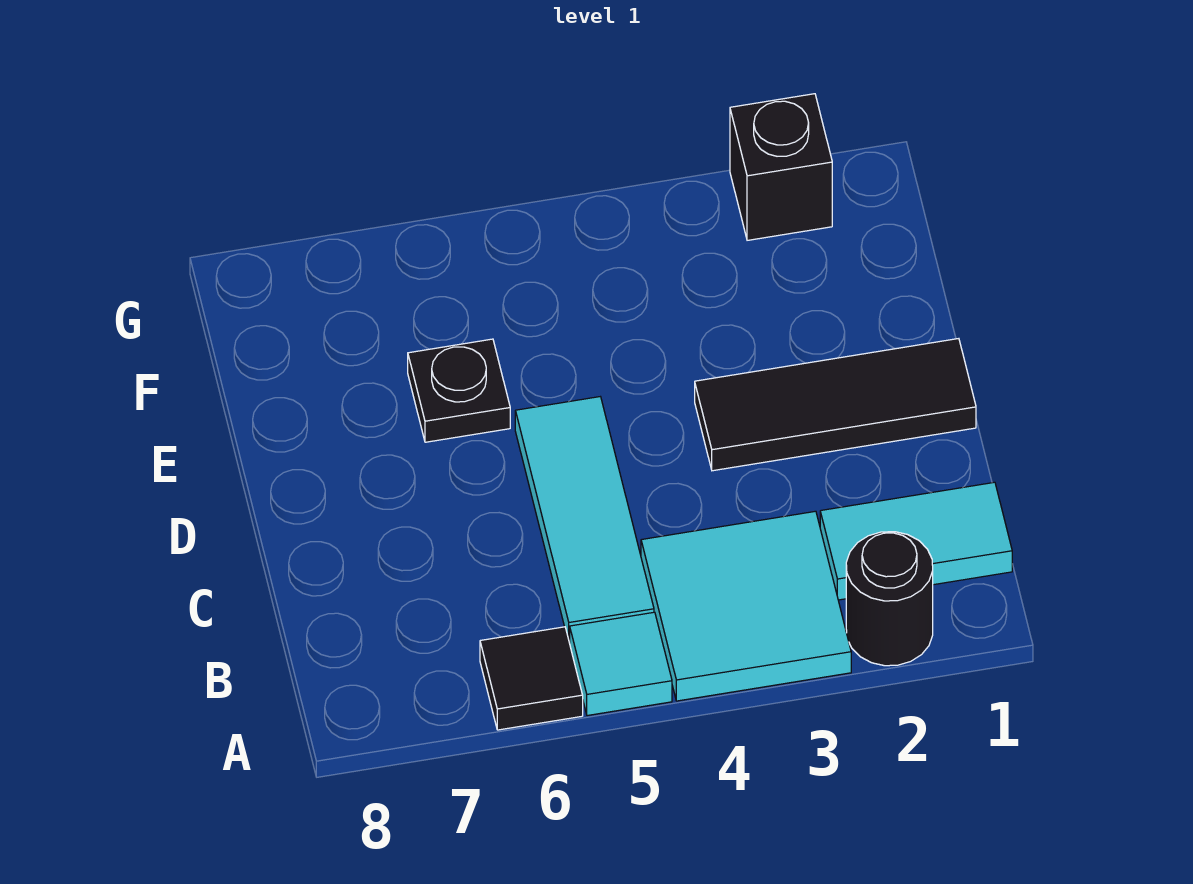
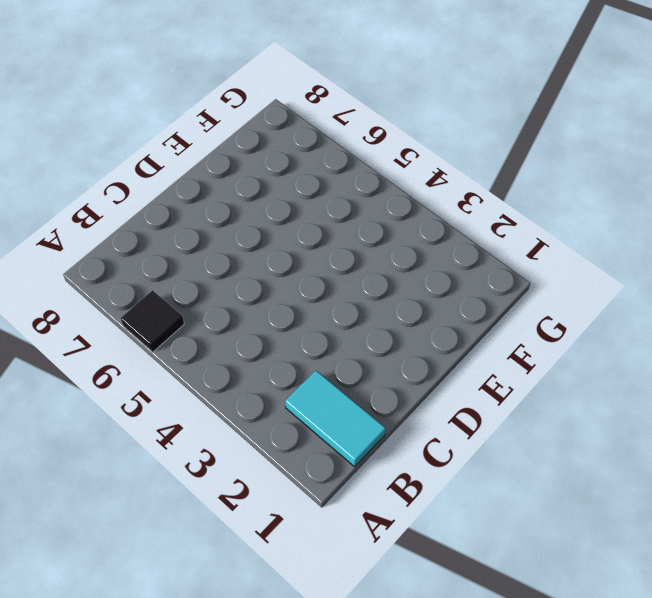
none -> black round brick A2 level 1
none -> cyan tile A3:B4 level 1

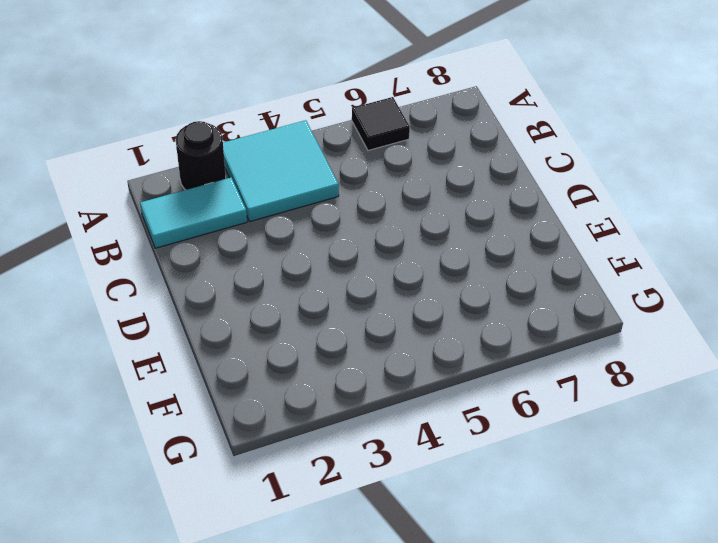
none -> cyan tile A5 level 1
none -> cyan tile B5:D5 level 1

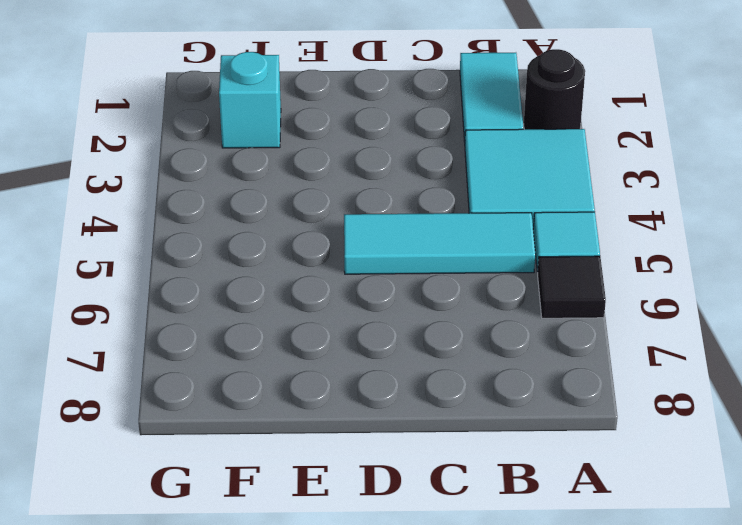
cyan brick F2 level 1 -> none
none -> black tile D1:D3 level 1
none -> black plate E6 level 1

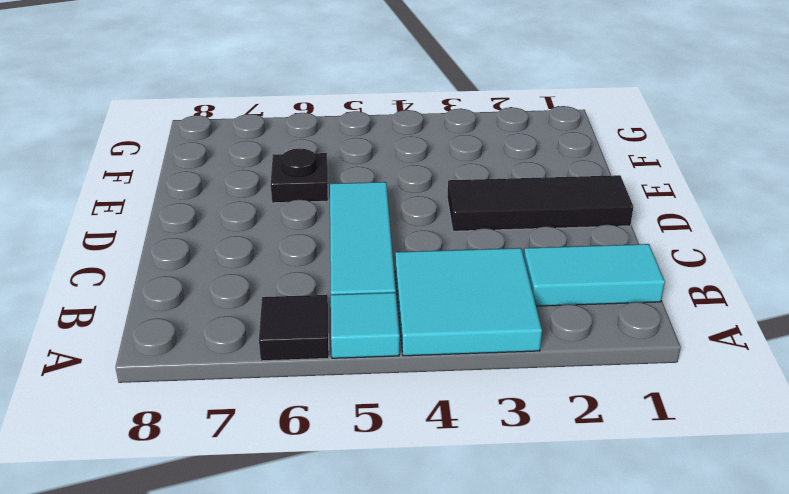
none -> black round brick A2 level 1
none -> black brick G2 level 1

